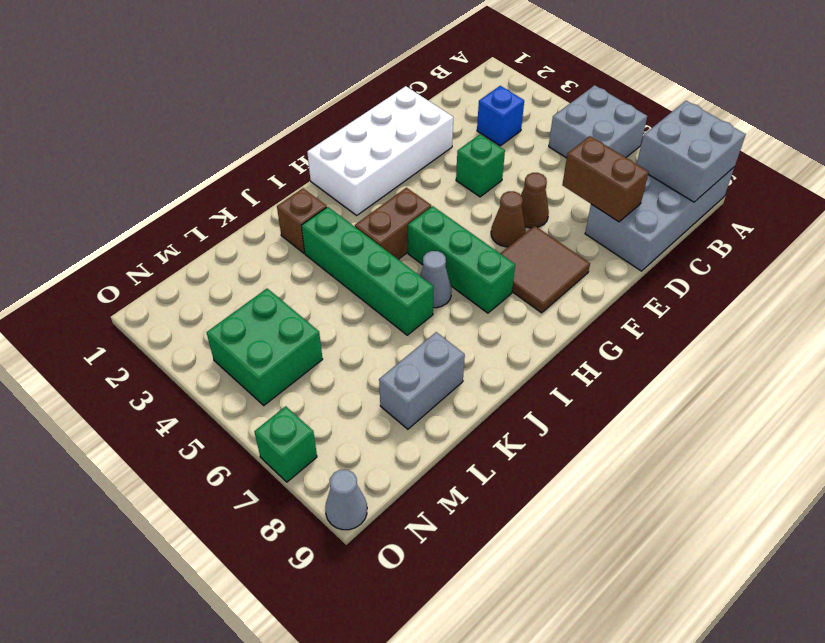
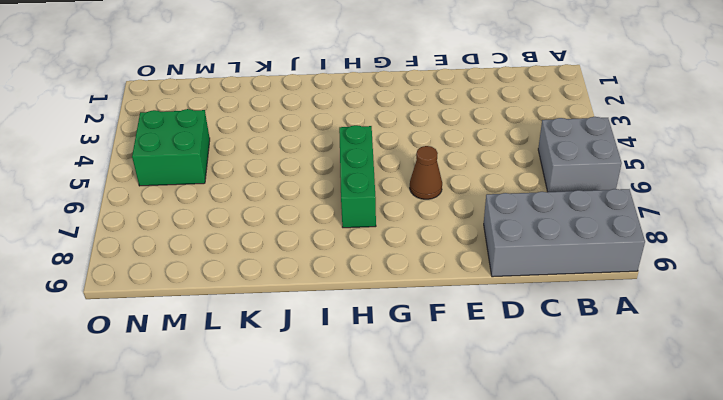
none -> blue brick C3 level 1
none -> white brick E1:H2 level 1
none -> green brick E4 level 1

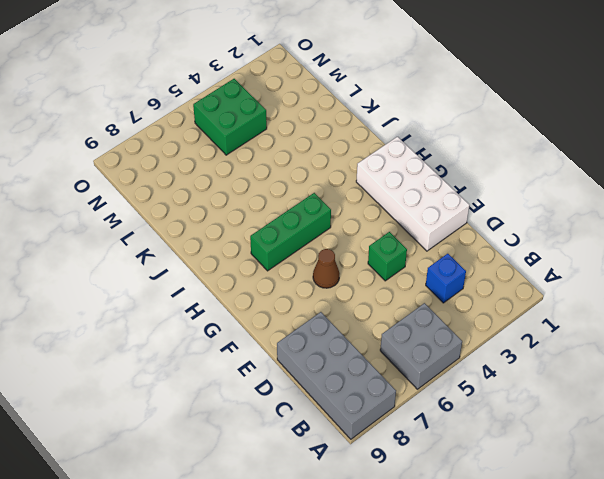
none -> brown cone E6 level 1
none -> brown tile F7:G8 level 1
none -> brown brick H4:I4 level 1

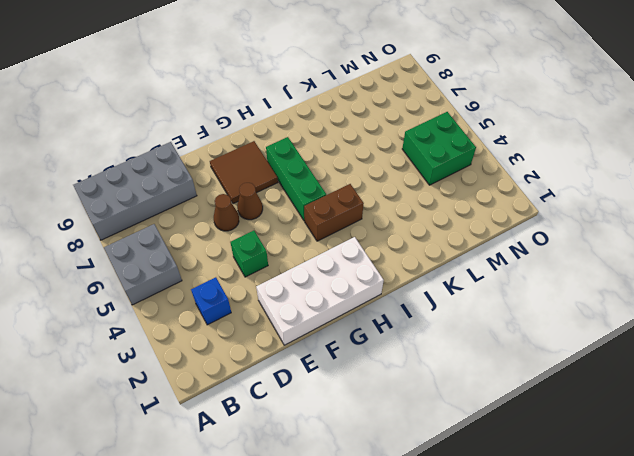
none -> grey cone I6 level 1
none -> brown brick J2 level 1
none -> green brick J3:J6 level 1

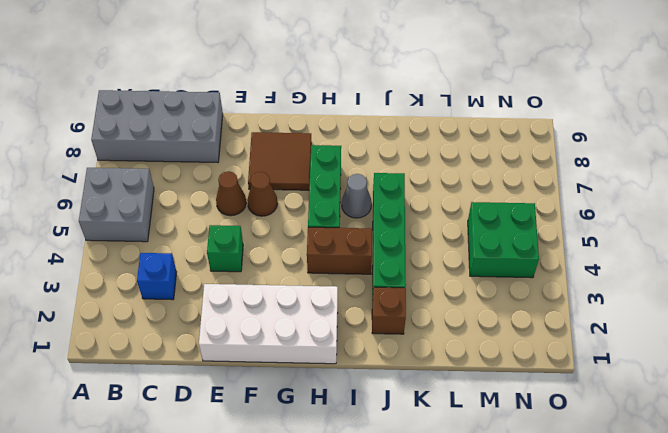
none -> grey brick K8:L8 level 1
none -> green brick O7 level 1
none -> grey cone O9 level 1

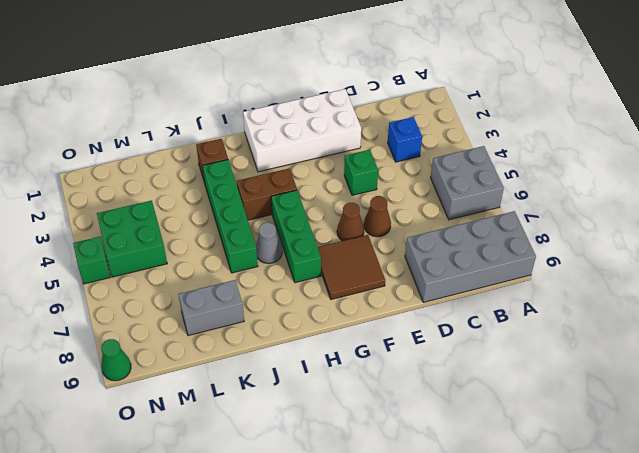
green brick O5 level 1 -> green brick O7 level 1
green cone O9 level 1 -> grey cone O9 level 1
none -> grey brick A8:B9 level 2
none -> brown brick D7:D8 level 2

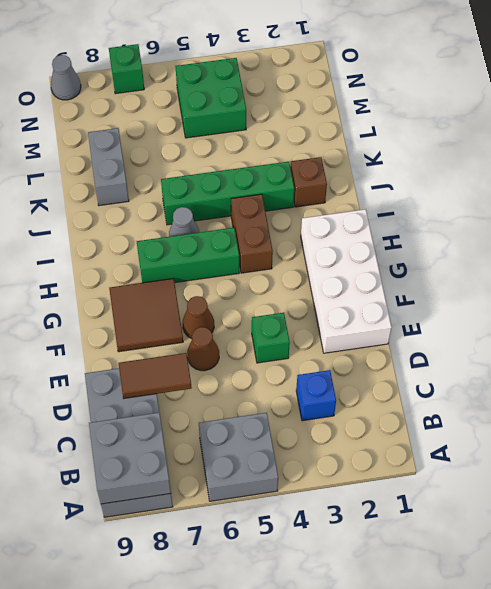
brown tile D7:D8 level 2 -> brown brick D7:D8 level 2

